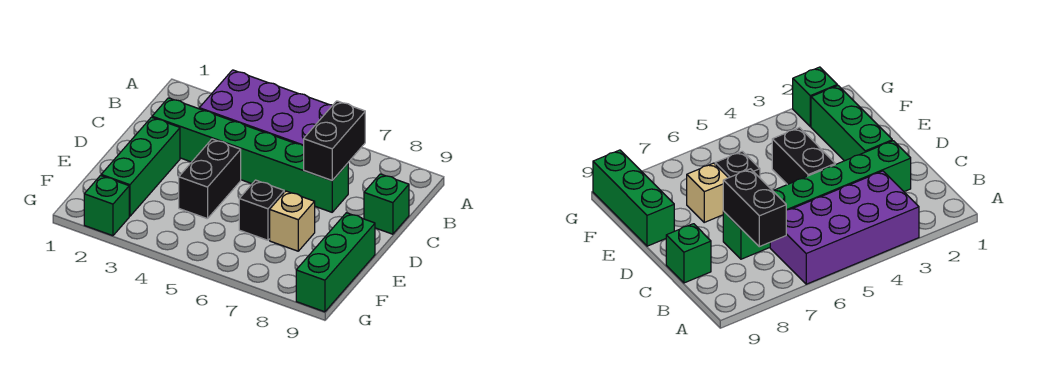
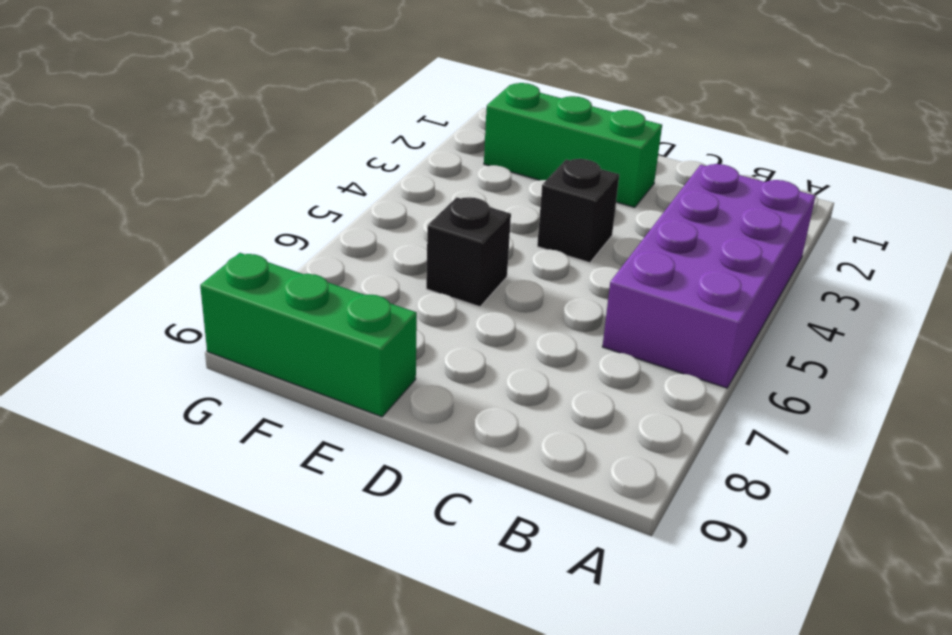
black brick D4 level 1 -> black brick D4:E4 level 1
none -> green brick C2:C7 level 1
none -> green brick C9 level 1

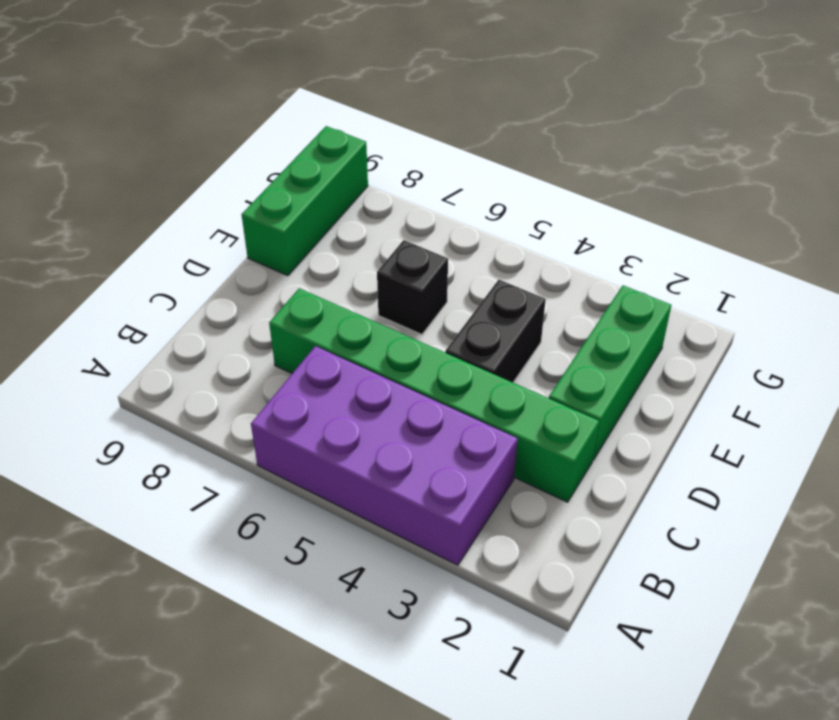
none -> green brick C9 level 1
none -> tan brick E7 level 1

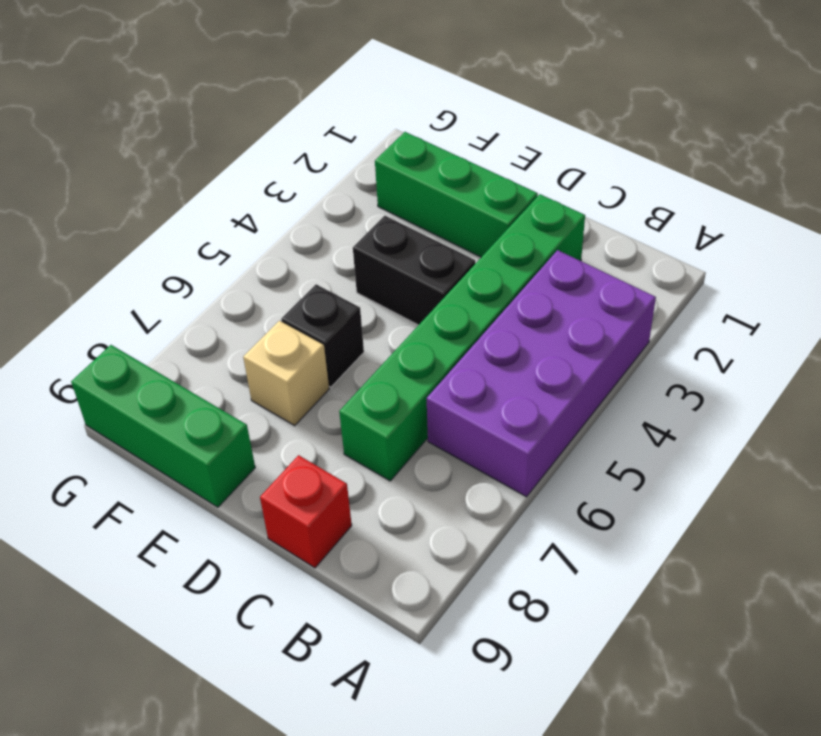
red brick C9 level 1 -> green brick C9 level 1
none -> green brick G2 level 1
none -> black brick B7:C7 level 2

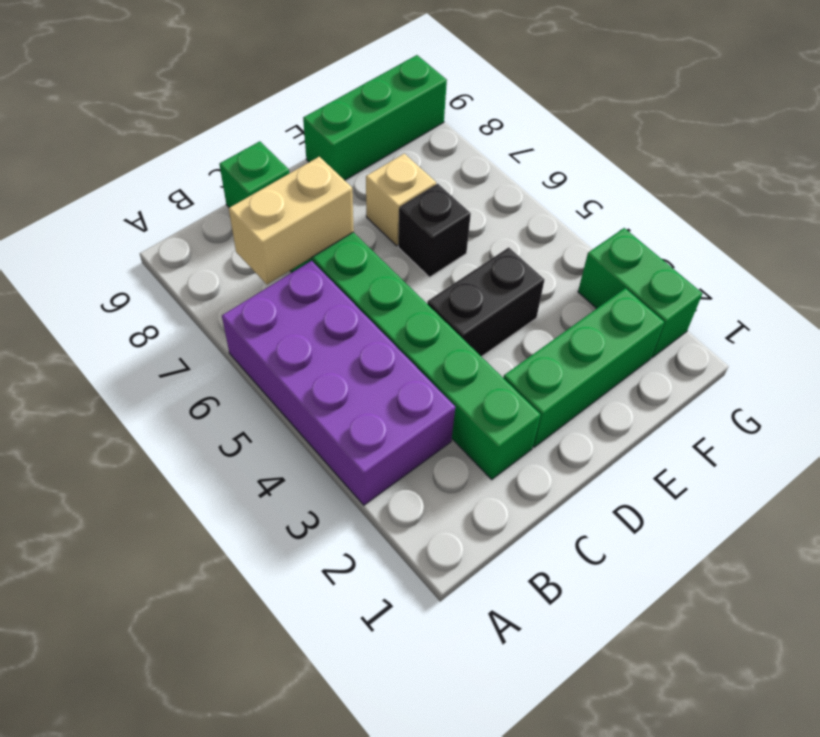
tan brick B7:C7 level 2 -> black brick B7:C7 level 2
green brick G2:G3 level 1 -> green brick G2 level 1

